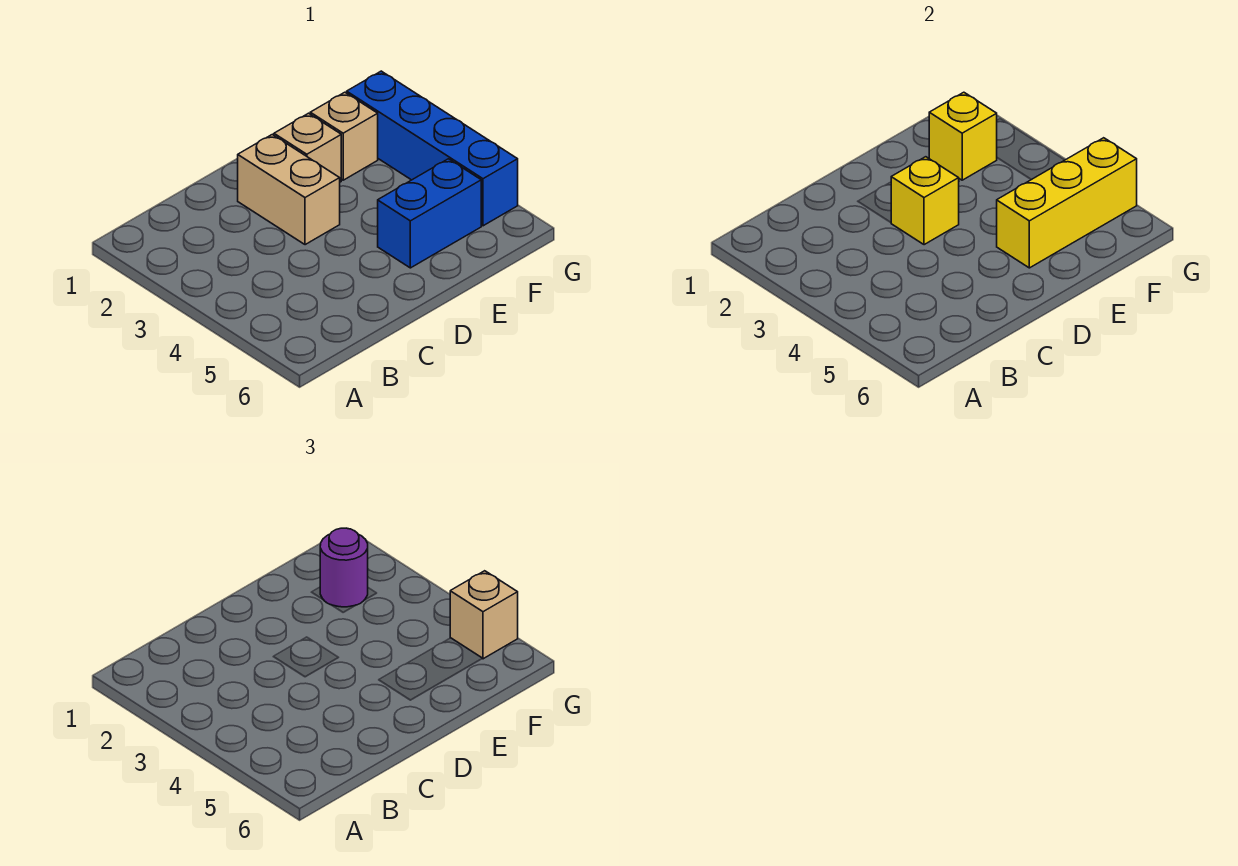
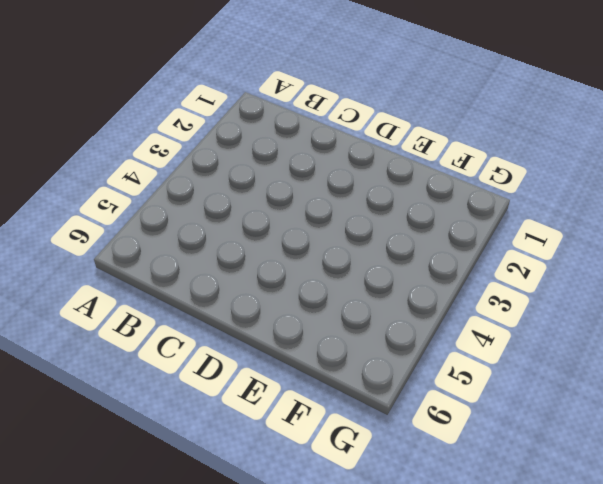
none -> tan brick D2:D3 level 1
none -> tan brick E2 level 1

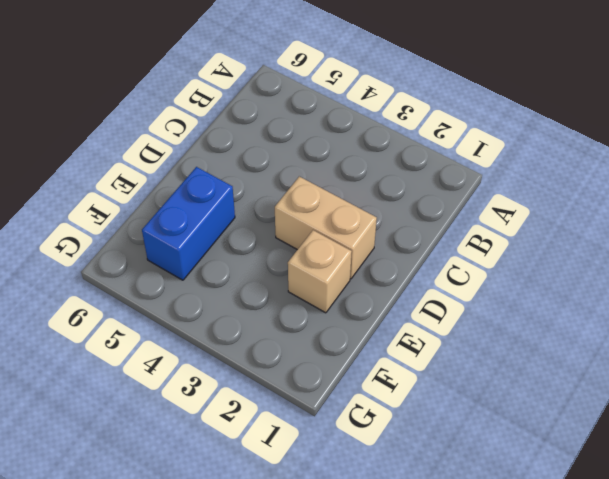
none -> tan brick F2 level 1
none -> blue brick G2:G5 level 1

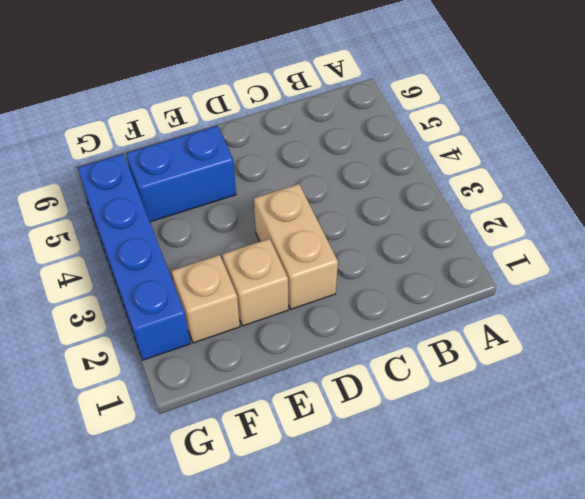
none -> yellow brick D3 level 2
none -> yellow brick E5:G5 level 2

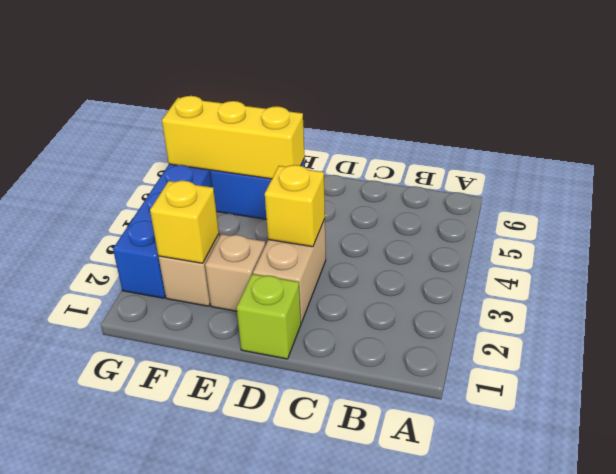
lime brick D1 level 1 -> none
none -> purple round brick F2 level 3
none -> tan brick G5 level 3

